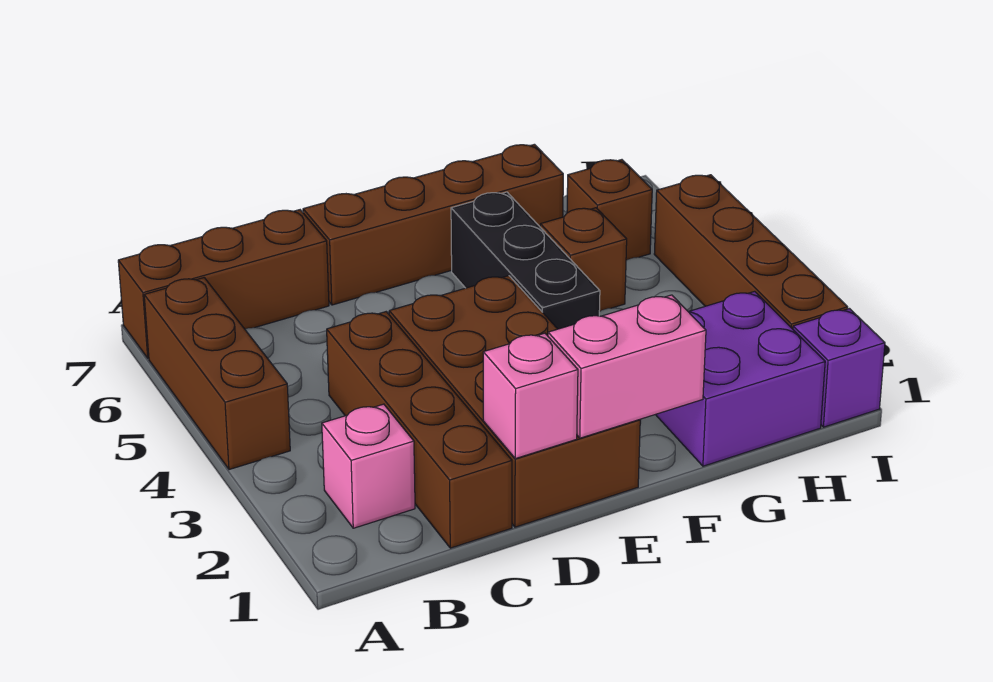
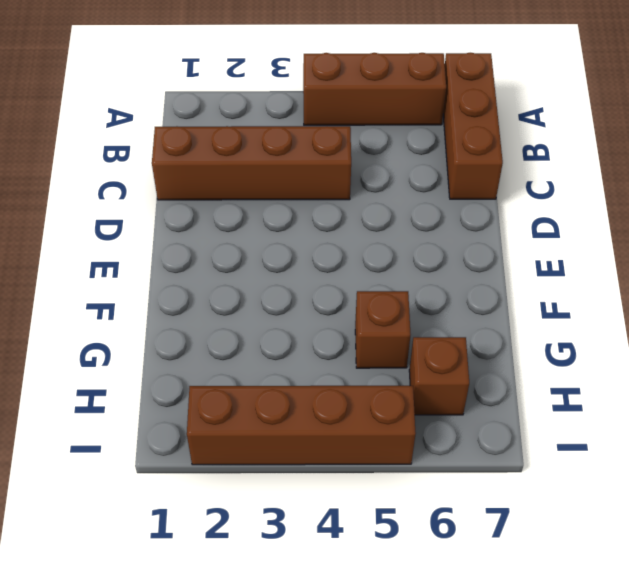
none -> pink brick B2 level 1
none -> brown brick D1:E4 level 1
none -> brown brick D7:G7 level 1

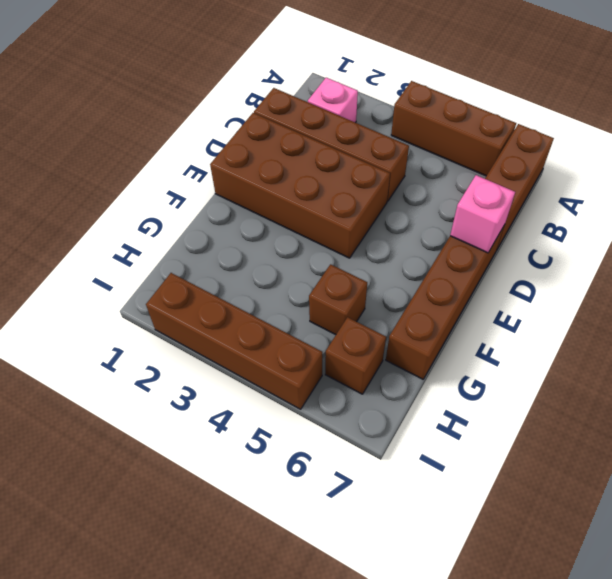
pink brick D7 level 2 -> pink brick D1 level 2
none -> black brick F4:F6 level 1
none -> purple brick G1:H2 level 1
none -> purple brick I1 level 1

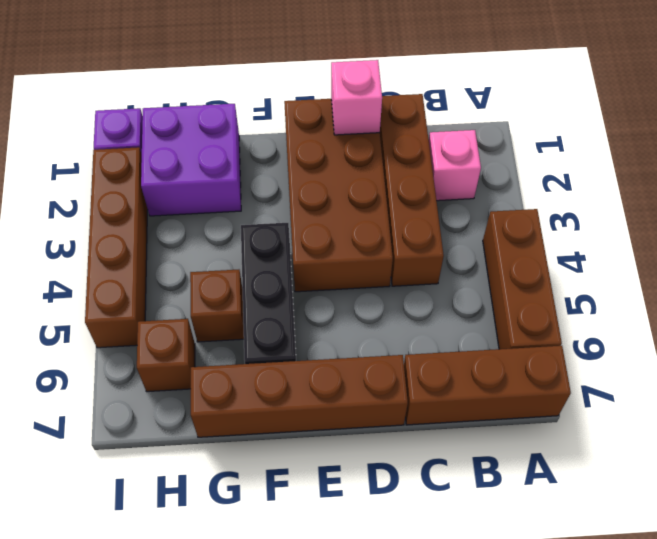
none -> pink brick E1:F1 level 2

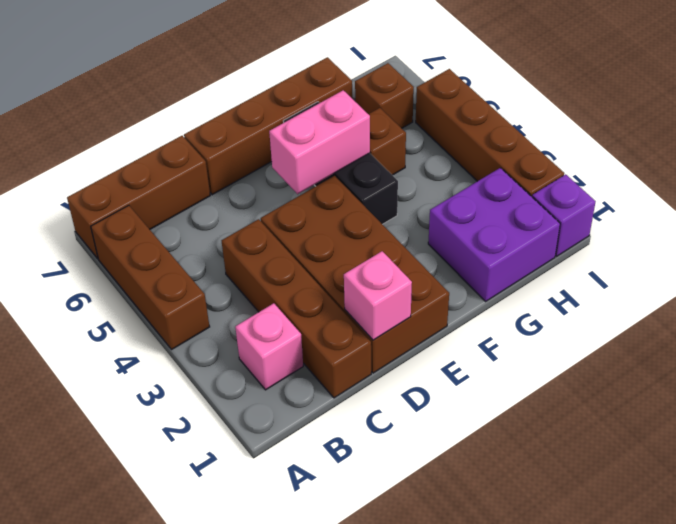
pink brick E5:F5 level 2 -> pink brick E1:F1 level 2

